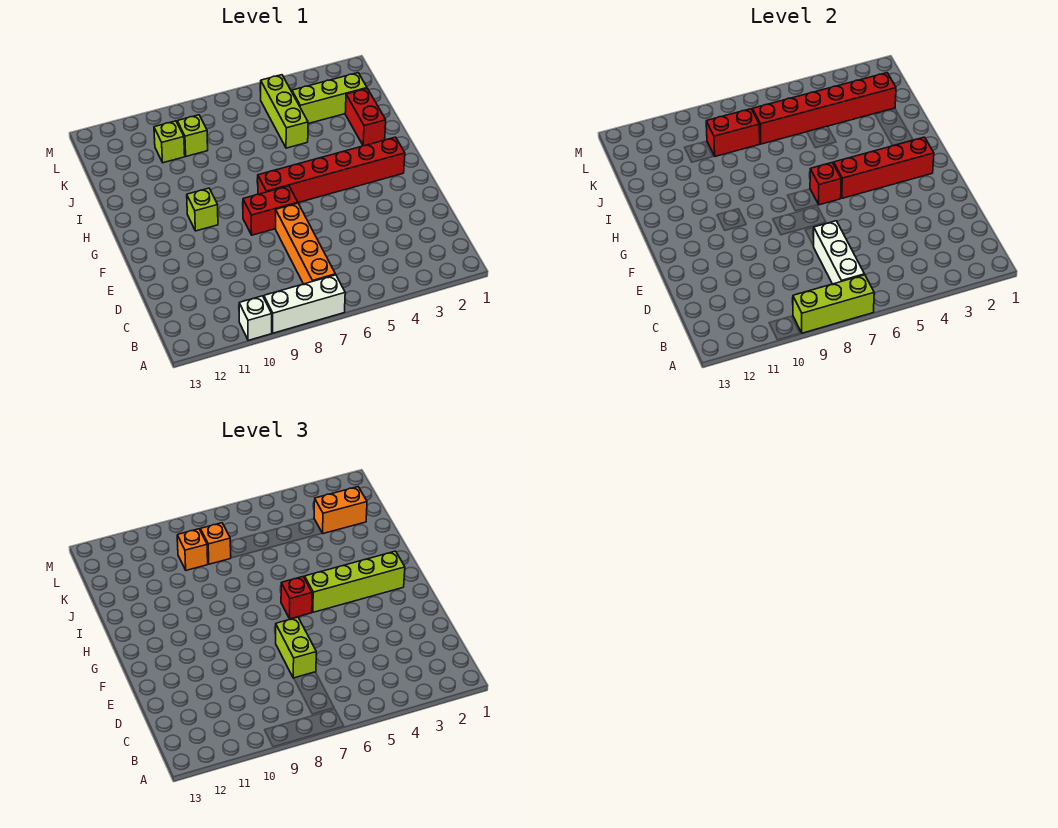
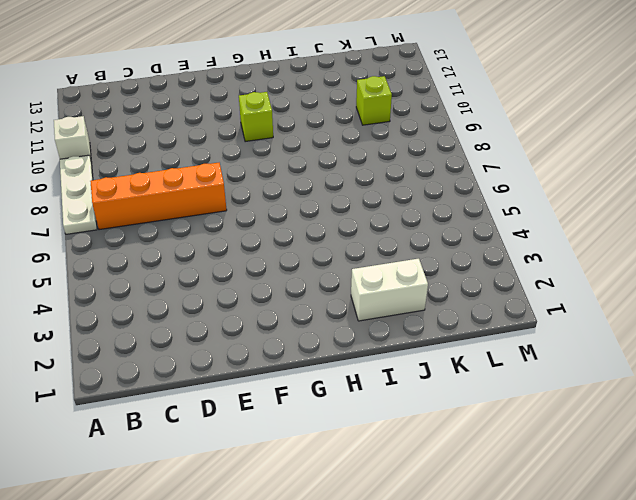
white plate A7:A9 level 1 -> white brick A7:A9 level 1
white brick I2:J2 level 1 -> red brick I2:J2 level 1
none -> red brick F7:F8 level 1
none -> red brick G2:G7 level 1
none -> lime brick J5:L5 level 1

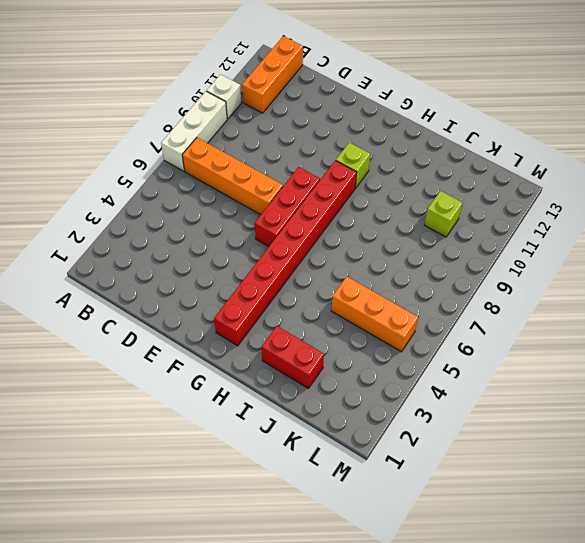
orange brick B11:B13 level 1 -> none
red brick F6:F8 level 1 -> red brick F7:F8 level 1
red brick G2:G9 level 1 -> red brick G2:G7 level 1
orange brick J5:L5 level 1 -> lime brick J5:L5 level 1
none -> lime brick K2:K4 level 1
none -> lime brick K9 level 1
none -> lime brick A7:A9 level 2

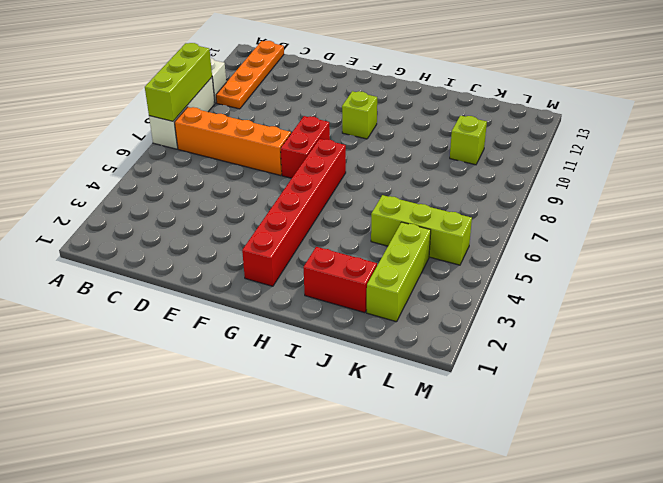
orange plate B10:B13 level 1 -> none
none -> lime brick K9 level 1
none -> white brick B7:D7 level 2
none -> red brick G2:G5 level 2

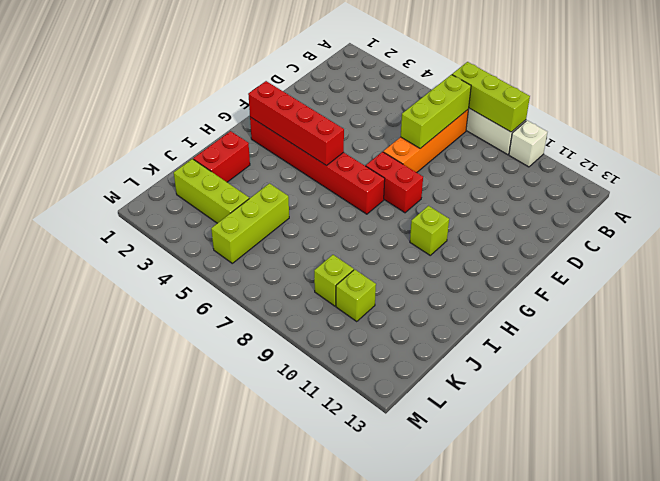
lime brick B7:D7 level 2 -> white brick B7:D7 level 2
none -> red brick G6 level 2
none -> red brick K2:K7 level 2
none -> red brick K8:K9 level 2

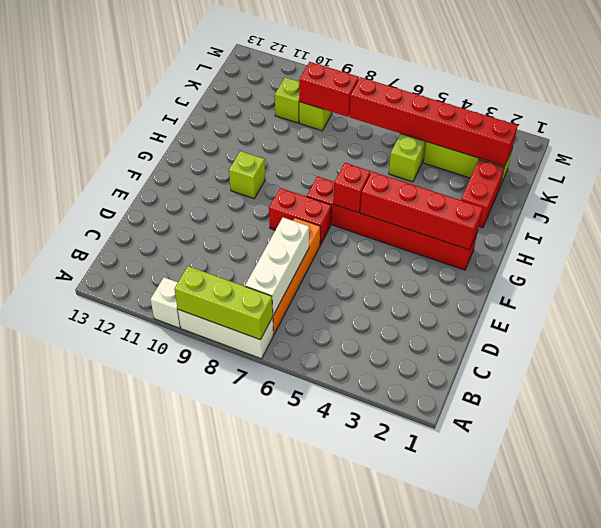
none -> lime brick D7:E7 level 3
none -> lime brick G2:G5 level 3
none -> red brick G6 level 3

